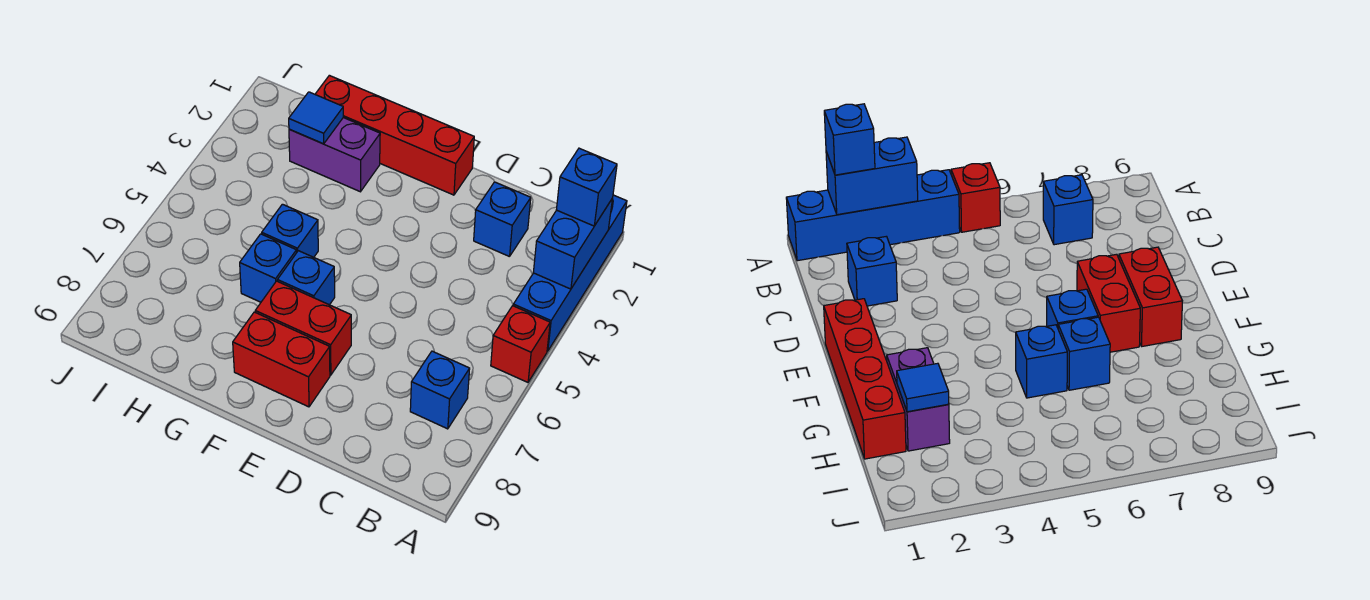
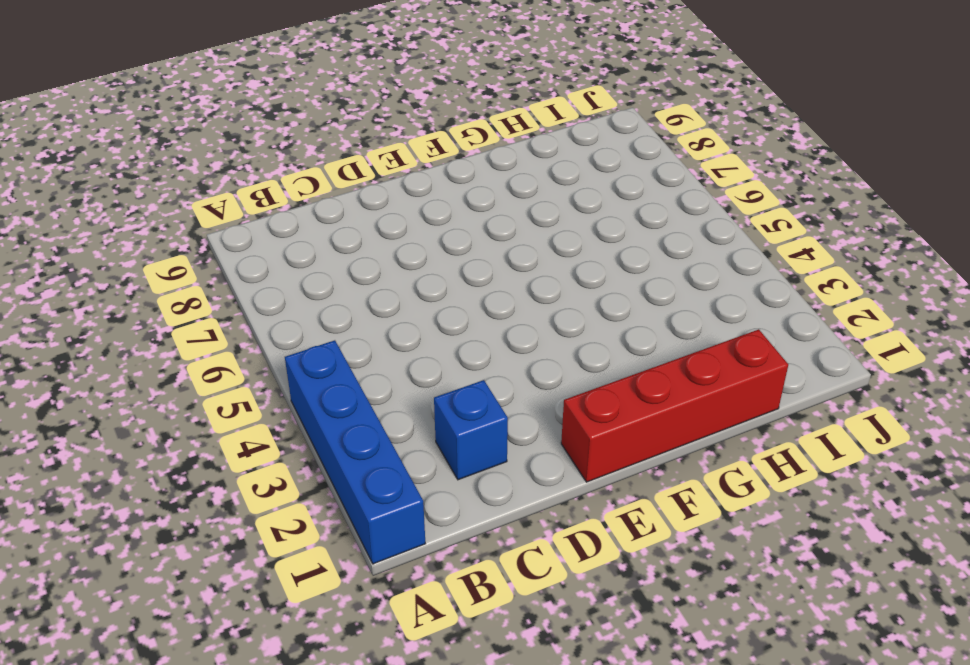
none -> red brick A5 level 1
none -> blue brick B7 level 1
none -> red brick E7:F7 level 1

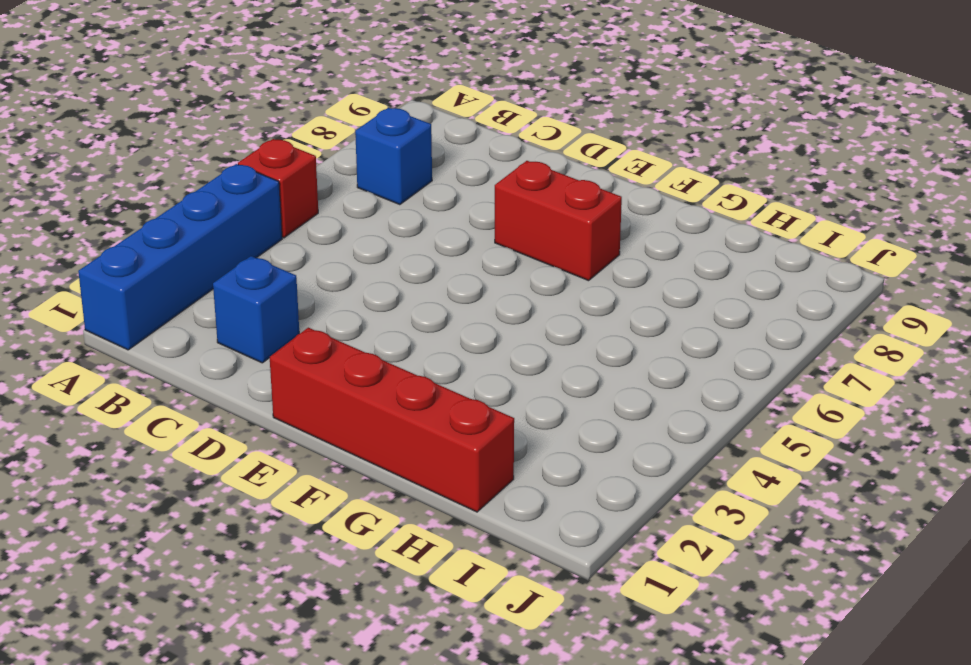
none -> red brick E8:F8 level 1
none -> blue brick F6 level 1
none -> purple brick G2:H2 level 1

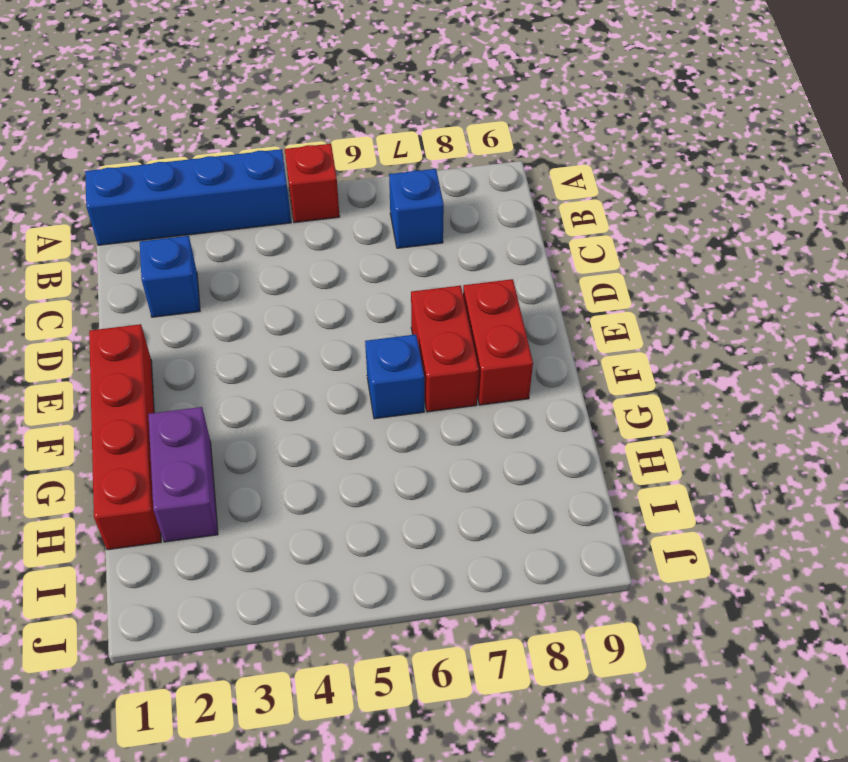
none -> blue brick G5 level 1
none -> blue brick G6 level 1
none -> blue brick A2:A3 level 2

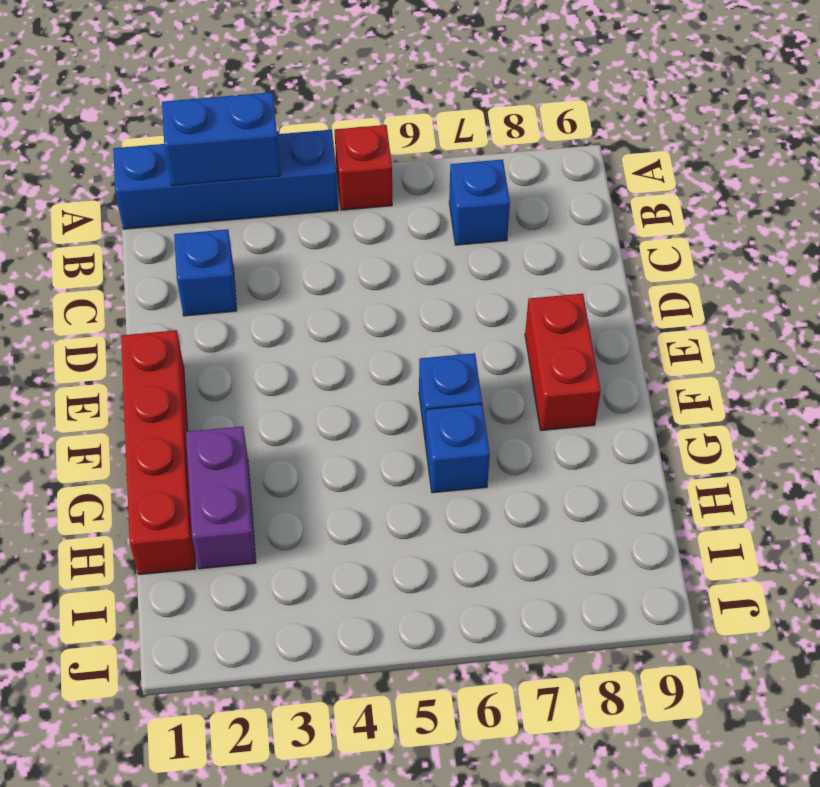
none -> red brick E7:F7 level 1
none -> blue brick G5 level 1
none -> blue tile H2 level 2

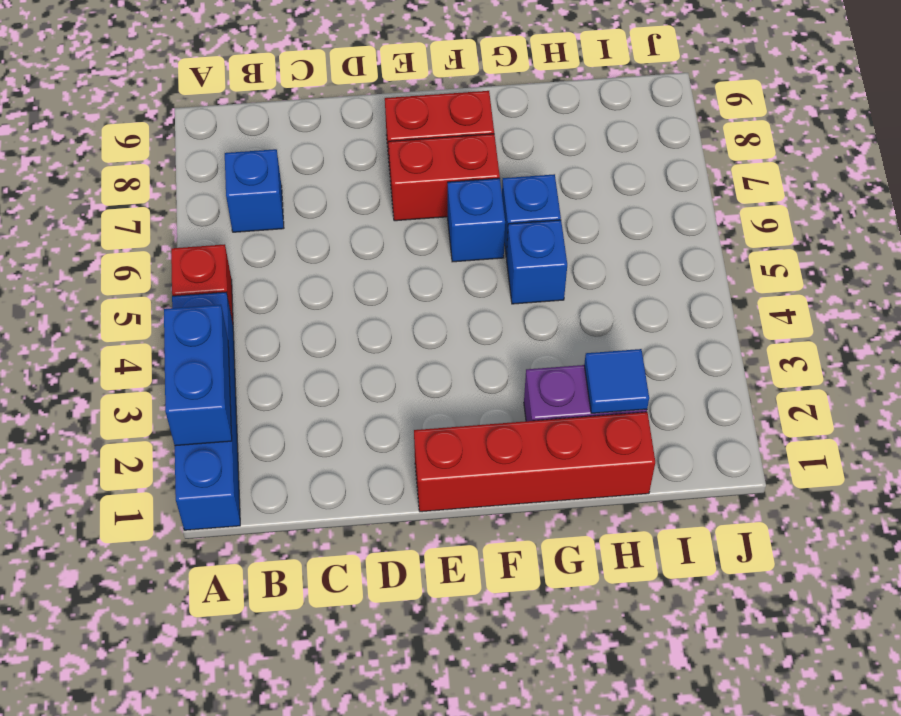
none -> blue brick C2 level 1
none -> blue brick A2 level 3

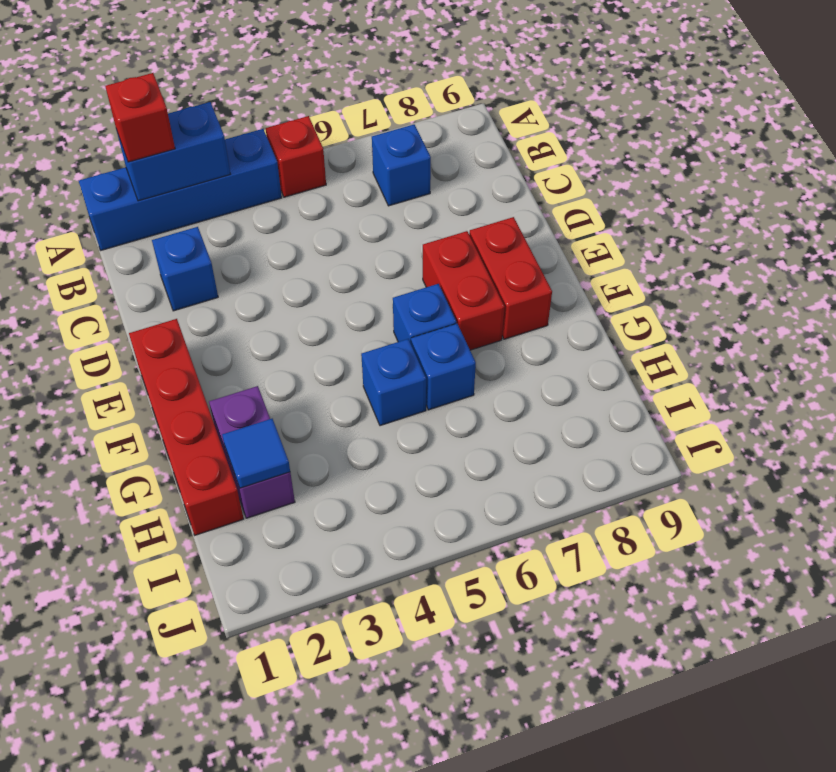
red brick A2 level 3 -> blue brick A2 level 3

